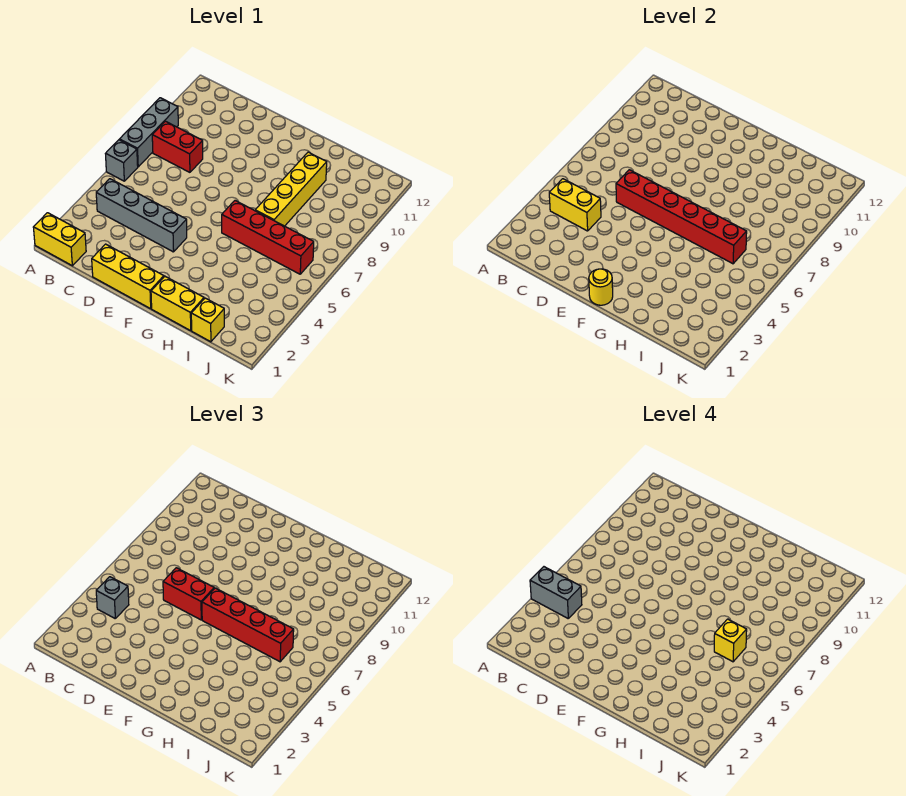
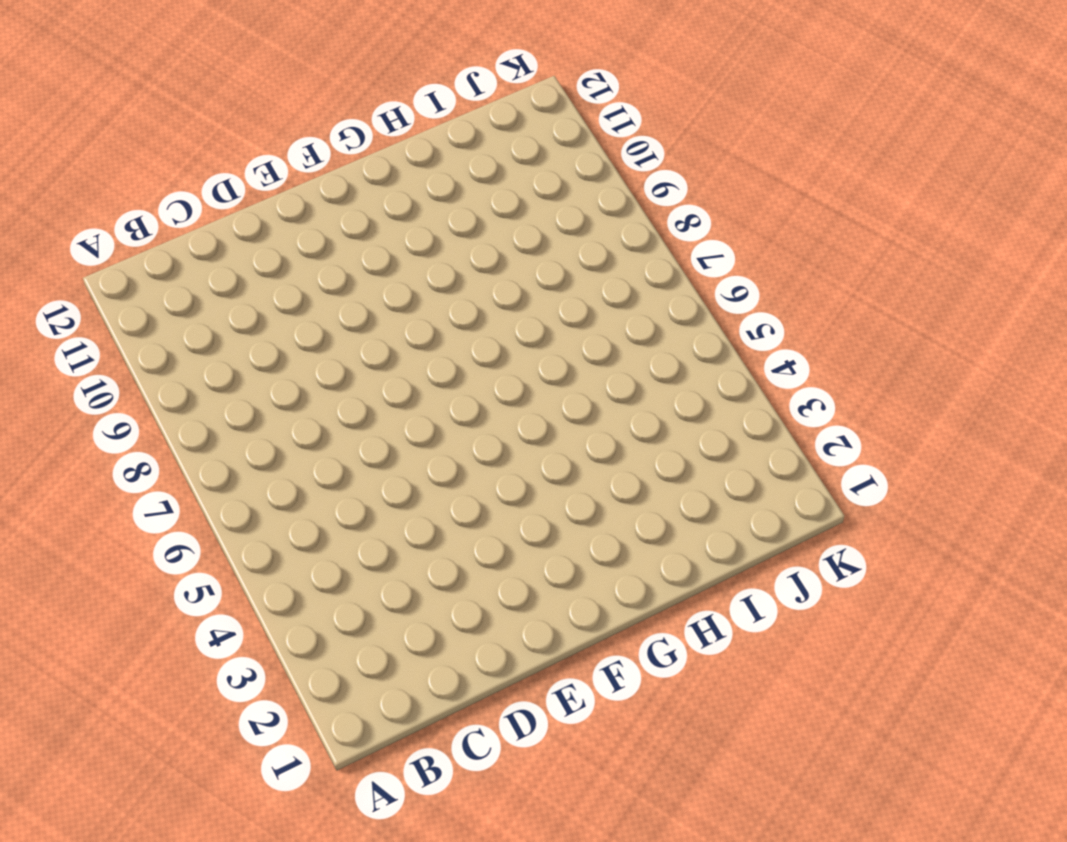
none -> yellow brick A1:B1 level 1
none -> grey brick A6 level 1
none -> grey brick A7:A9 level 1

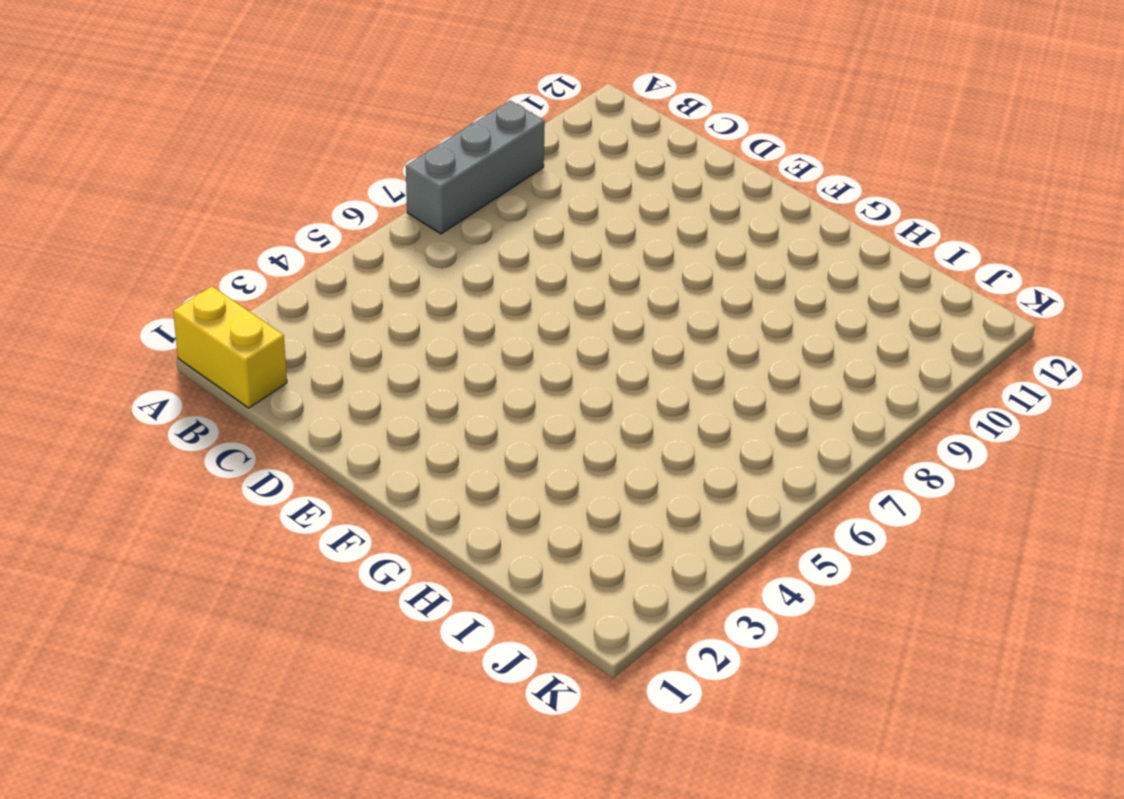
none -> grey brick A6 level 1
none -> grey brick B4:E4 level 1
none -> red brick B8:C8 level 1

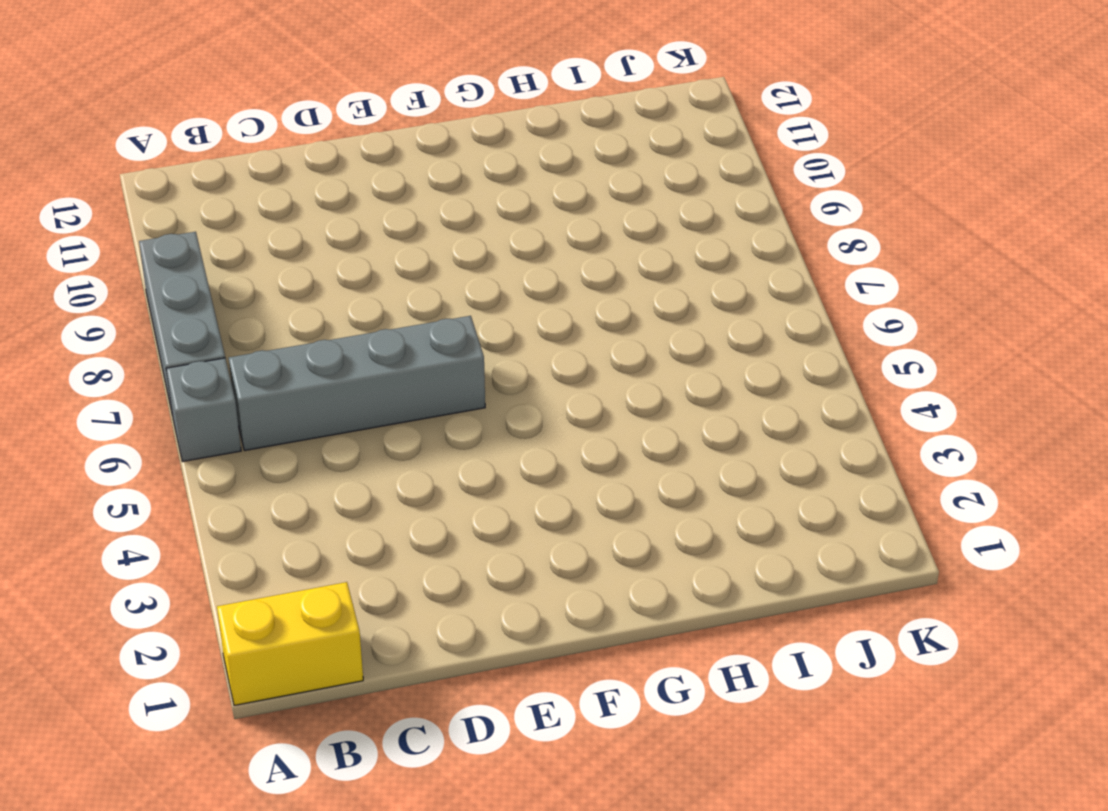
grey brick B6:E6 level 1 -> grey brick B4:E4 level 1
none -> red brick B8:C8 level 1
none -> yellow brick D1:F1 level 1
none -> yellow brick G1:H1 level 1

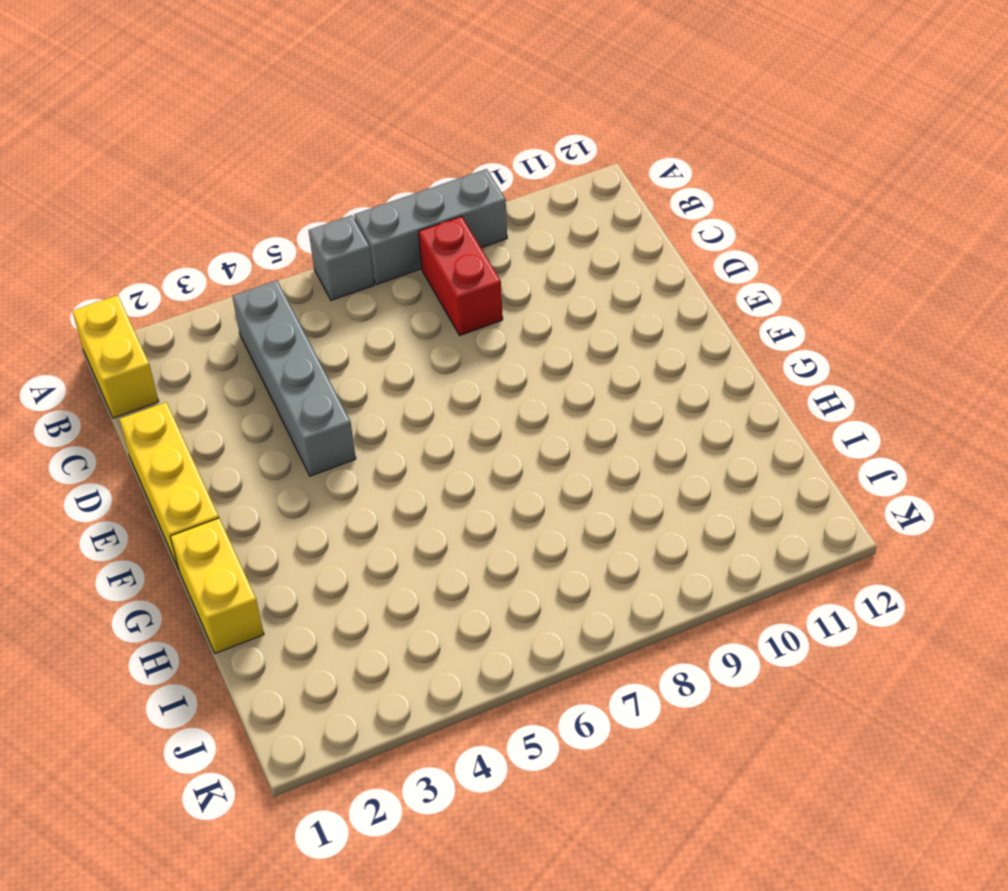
none -> red brick G6:J6 level 1
none -> yellow brick H7:H10 level 1
none -> yellow brick I1 level 1

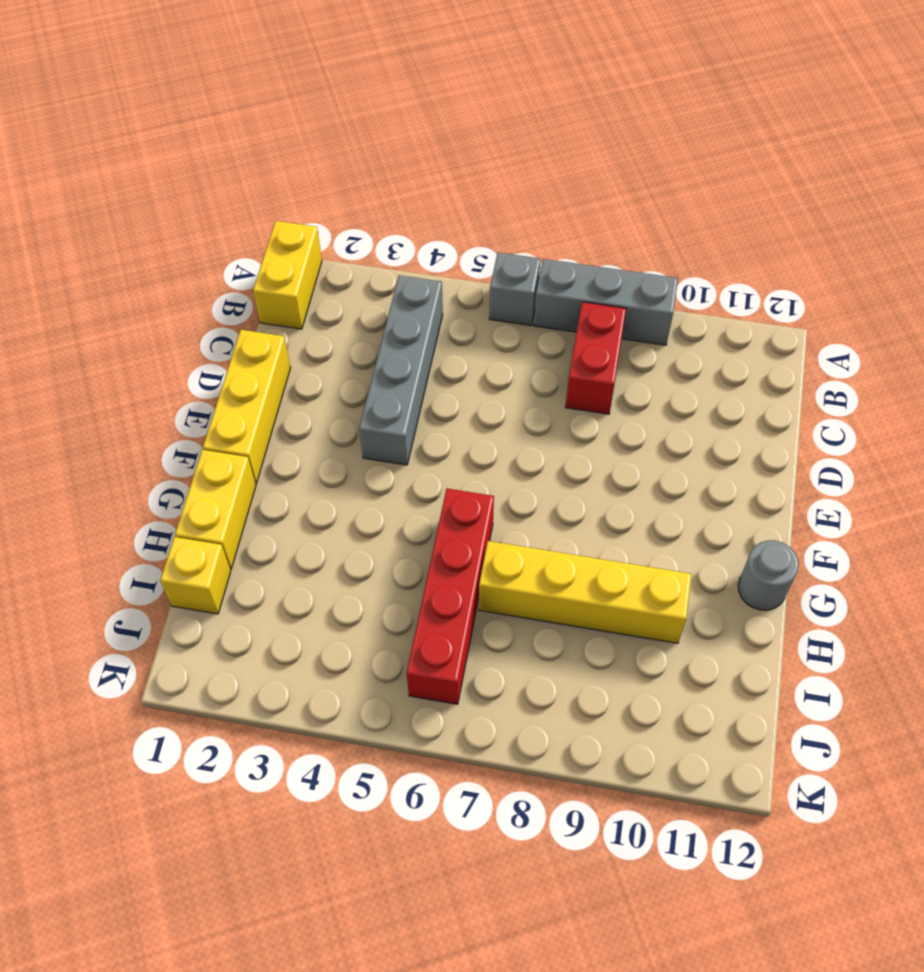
grey round brick G12 level 1 -> none
none -> yellow brick B4:C4 level 2
none -> red brick D6:I6 level 2
none -> yellow round brick F1 level 2

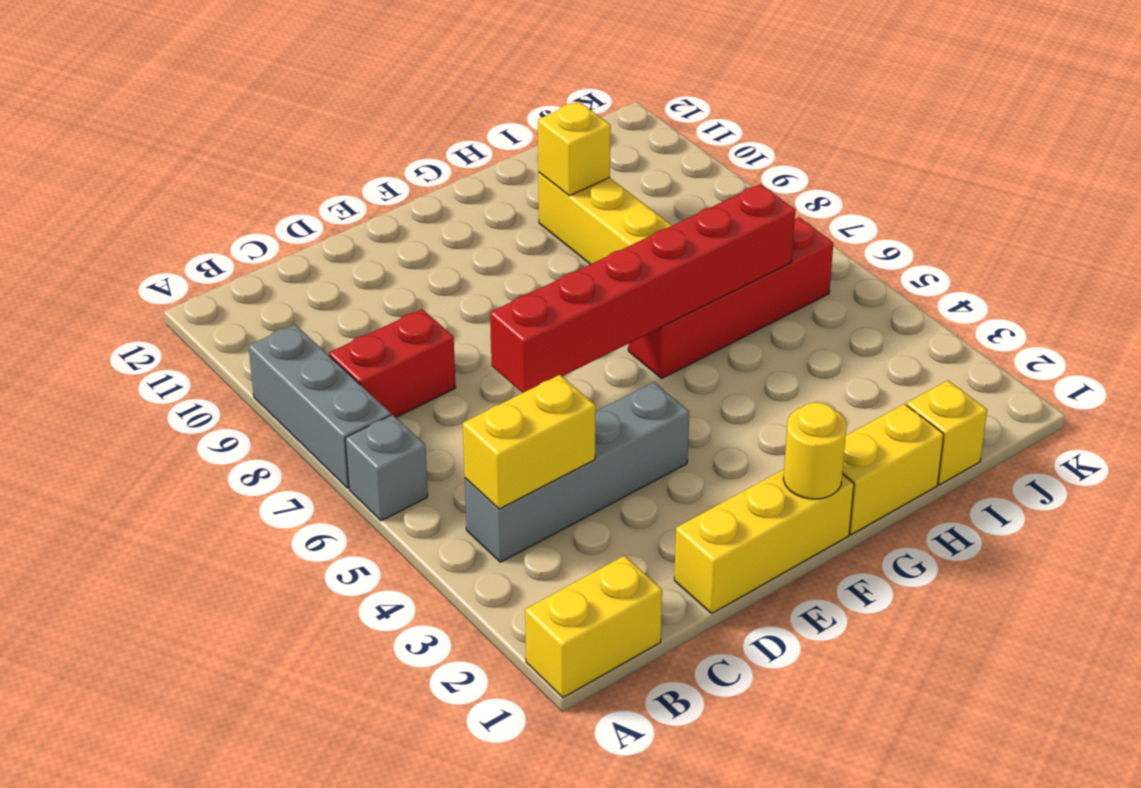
yellow brick H10 level 2 -> yellow brick I6 level 4
none -> grey brick B4 level 3
none -> red brick D6:E6 level 3
none -> red brick F6:I6 level 3

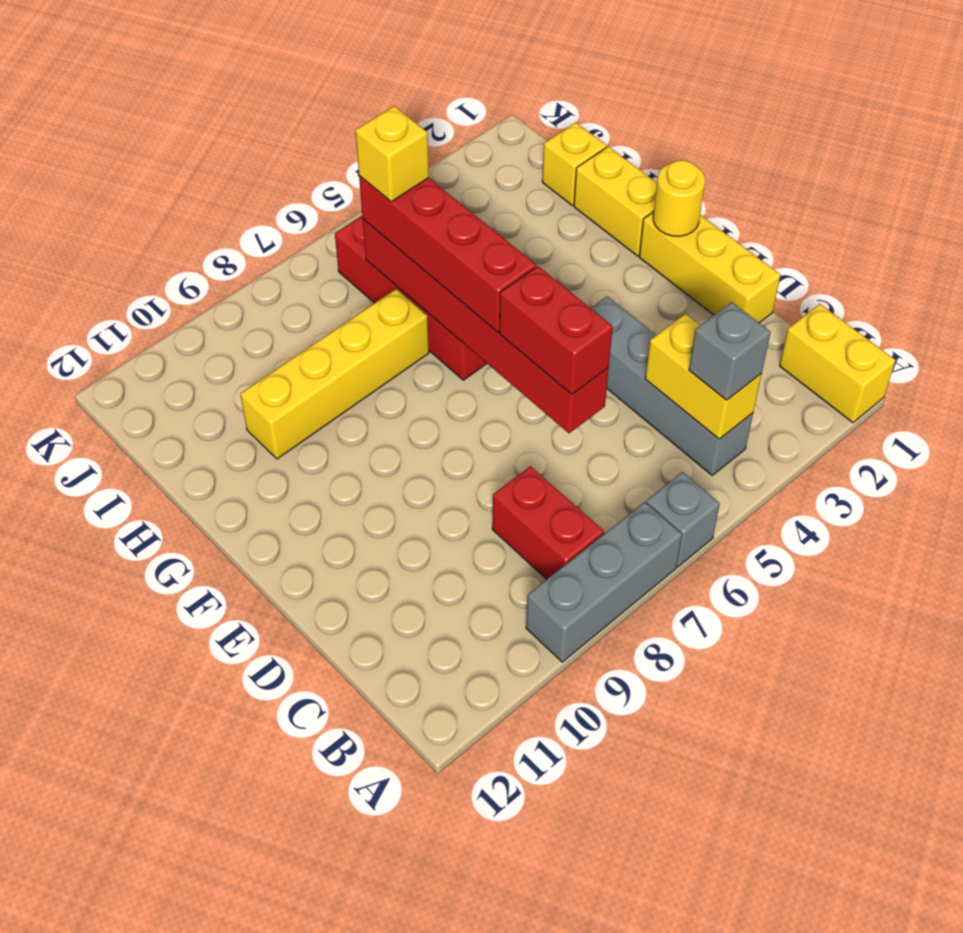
none -> grey brick A4:B4 level 4

